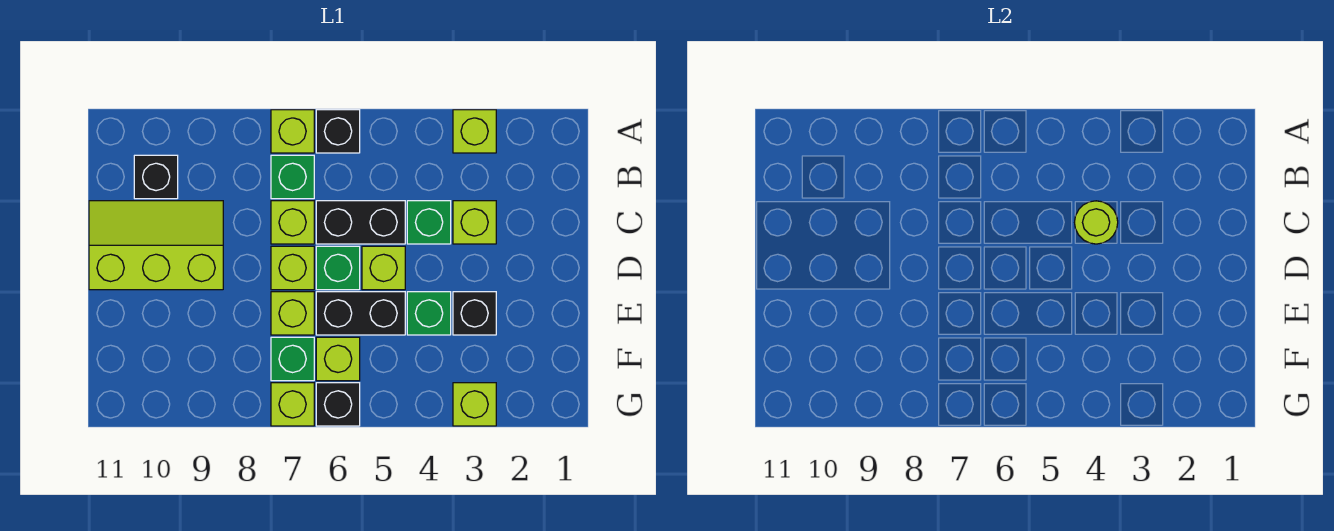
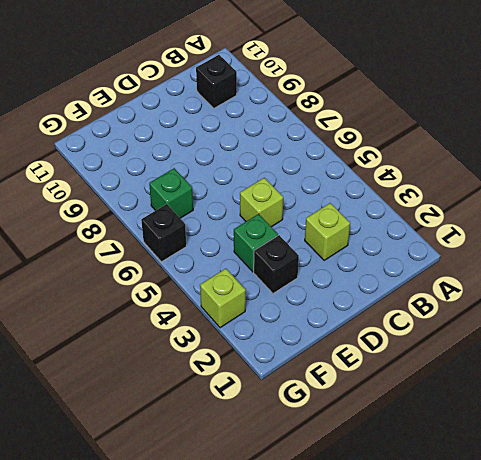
none -> lime brick A3 level 1
none -> black brick A6 level 1
none -> lime brick A7 level 1

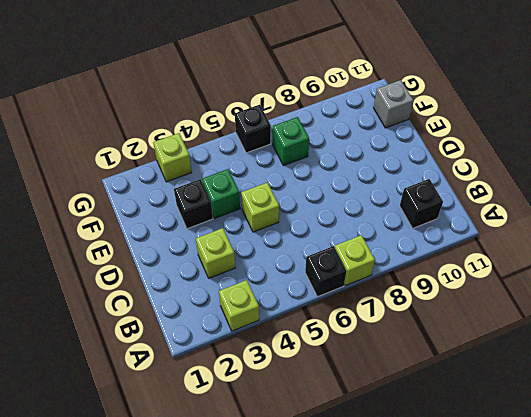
grey brick F11 level 1 -> none
none -> green brick B7 level 1
none -> green brick C4 level 1
none -> black brick C5:C6 level 1

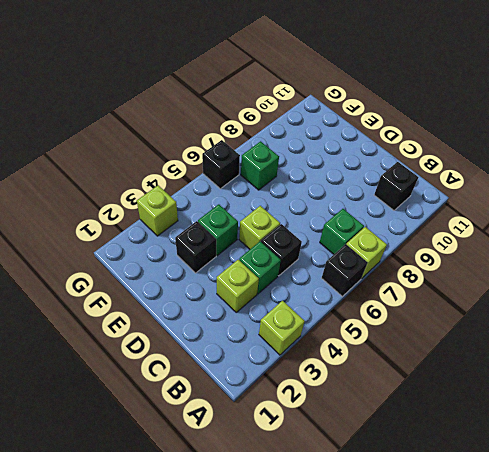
black brick C5 level 1 -> black brick C5:C6 level 1
none -> lime brick C7 level 1
none -> lime slope C9:D11 level 1 top D
none -> green brick D6 level 1

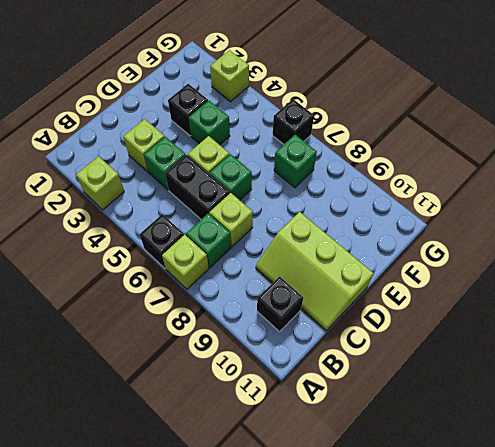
none -> lime brick D7 level 1
none -> black brick E5:E6 level 1
none -> lime brick E7 level 1

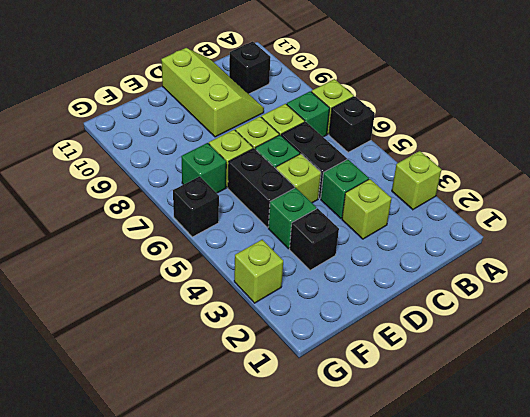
none -> lime brick F6 level 1
none -> lime brick G7 level 1
none -> lime round brick C4 level 2

